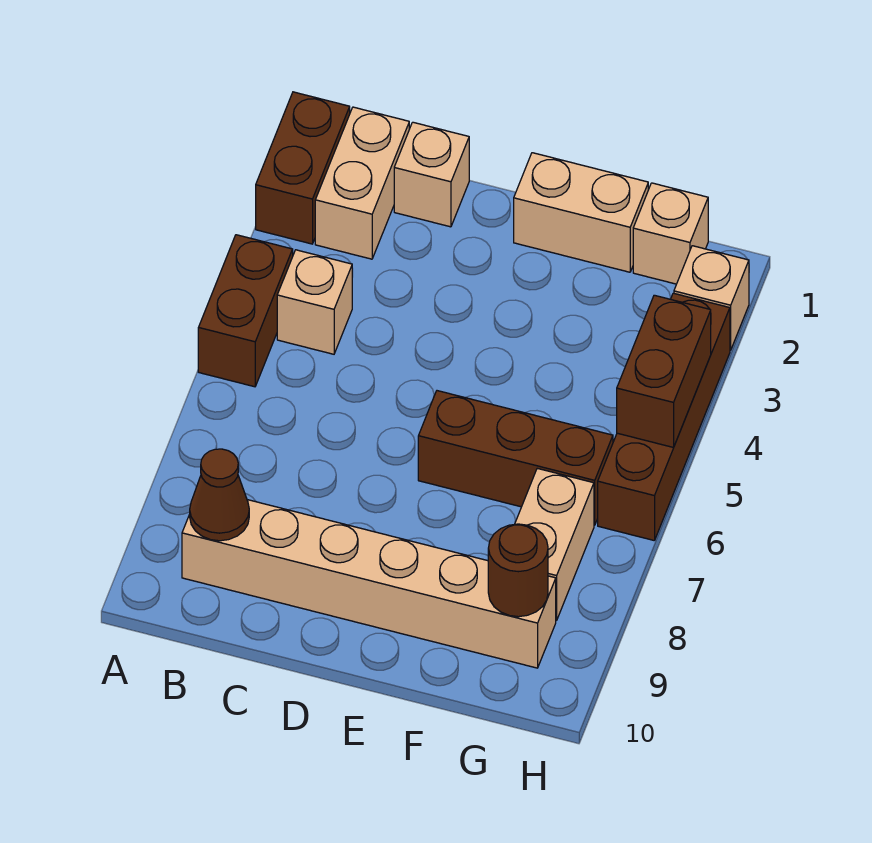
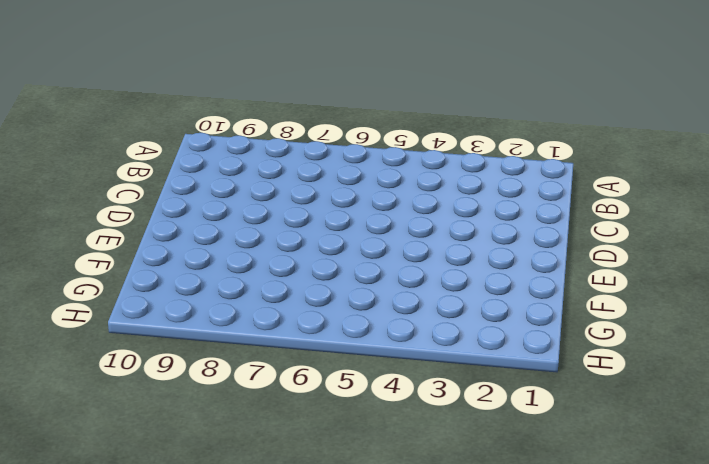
none -> brown brick A1:A2 level 1
none -> brown brick A4:A5 level 1
none -> tan brick B1:B2 level 1

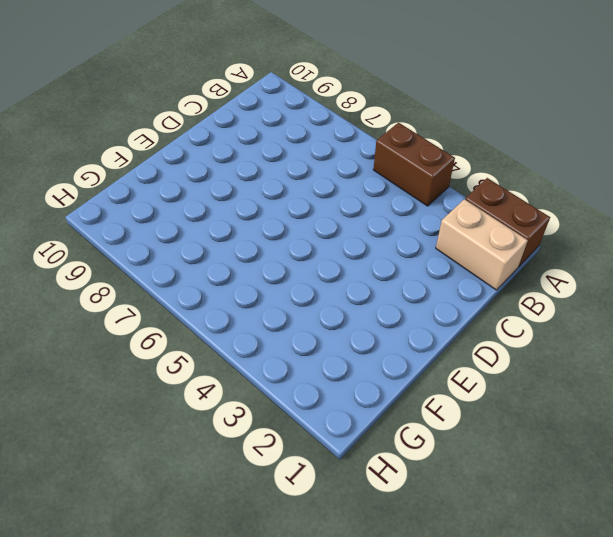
none -> tan brick B4 level 1
none -> tan brick B9:G9 level 1
none -> tan brick C1 level 1

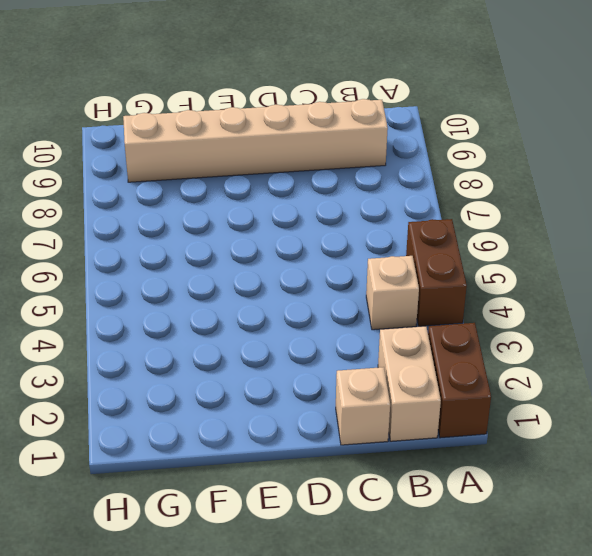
none -> tan brick E1:F1 level 1
none -> brown brick E6:G6 level 1
none -> tan brick G1 level 1

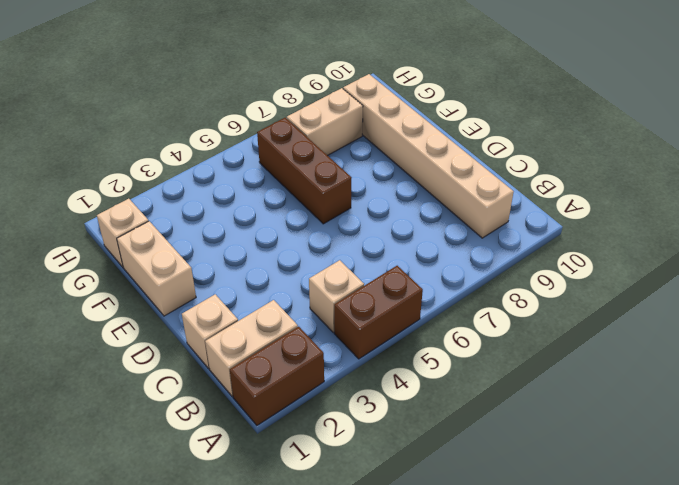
none -> tan brick H2 level 1
none -> brown brick H3:H6 level 1
none -> brown cone B9 level 2

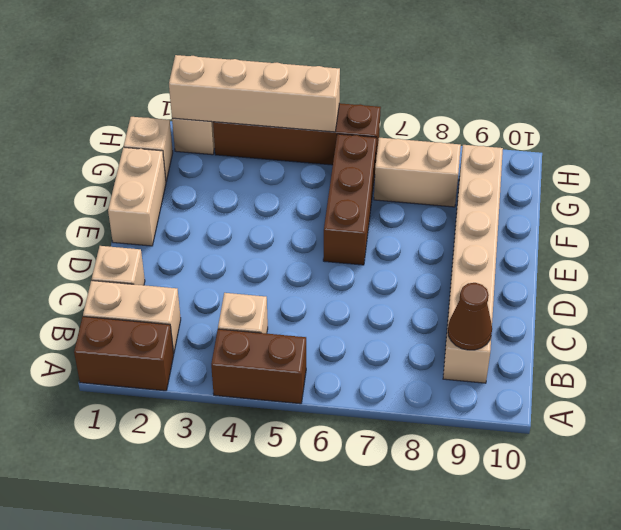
tan brick H2:H5 level 2 -> brown brick H4:H5 level 2
none -> brown round brick G9 level 2

